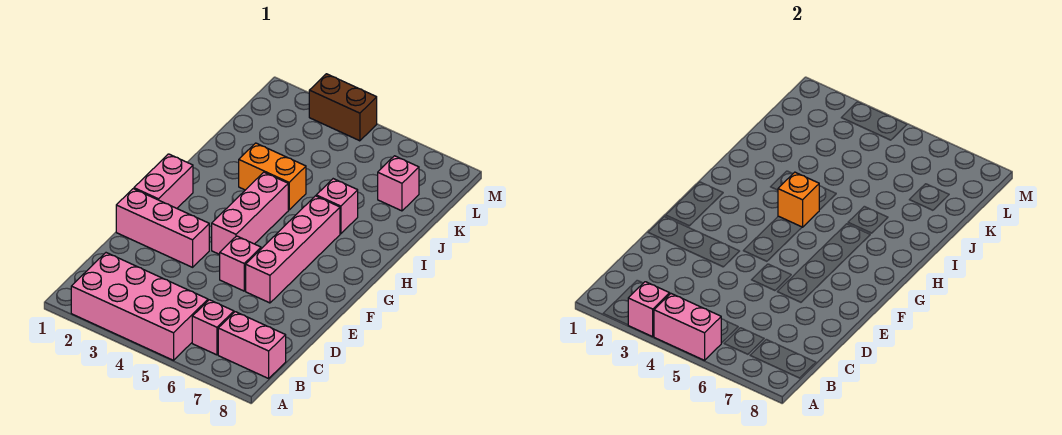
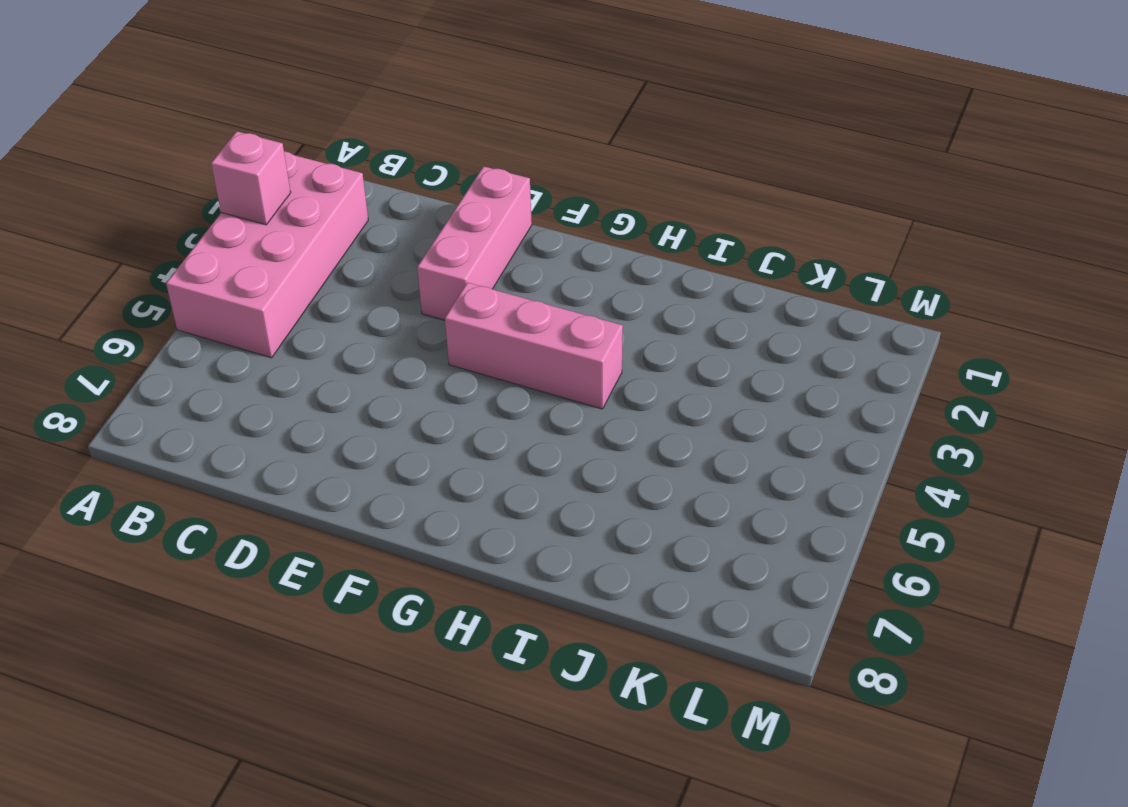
none -> pink brick B6 level 1
none -> pink brick B7:B8 level 1
none -> pink brick E5 level 1

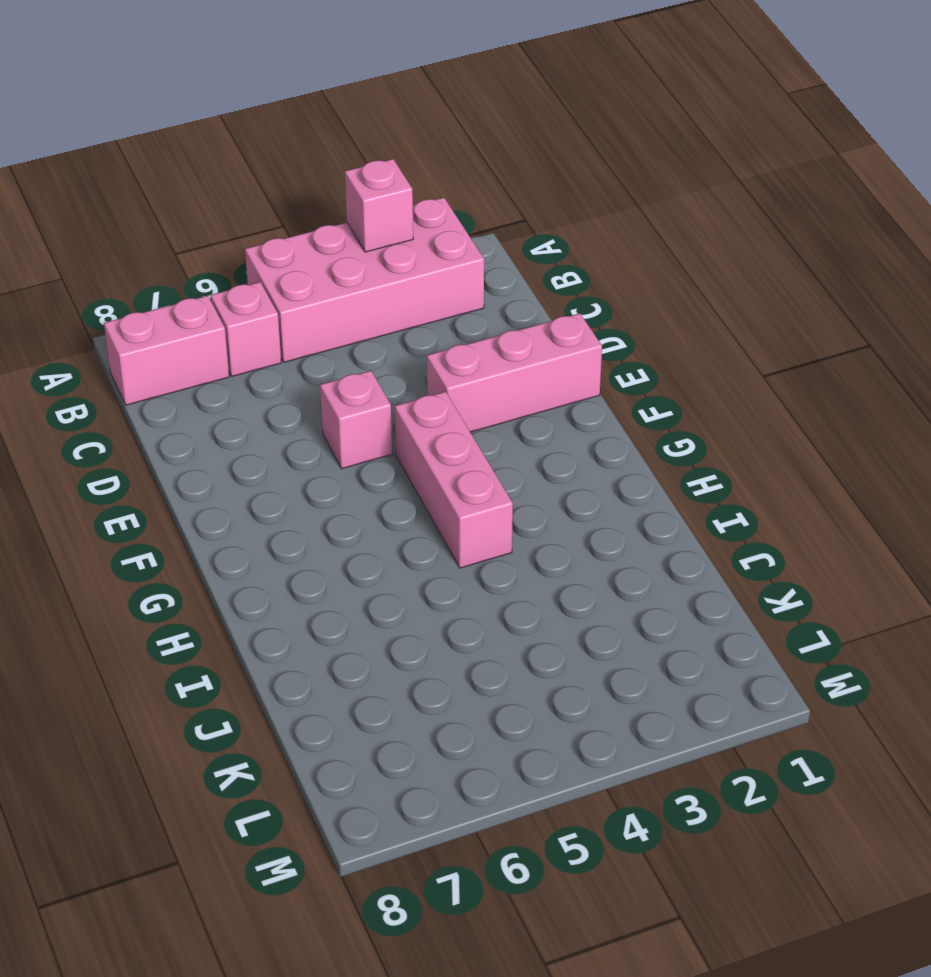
none -> pink brick E6:H6 level 1
none -> pink brick F1:G1 level 1
none -> orange brick I3:I4 level 1

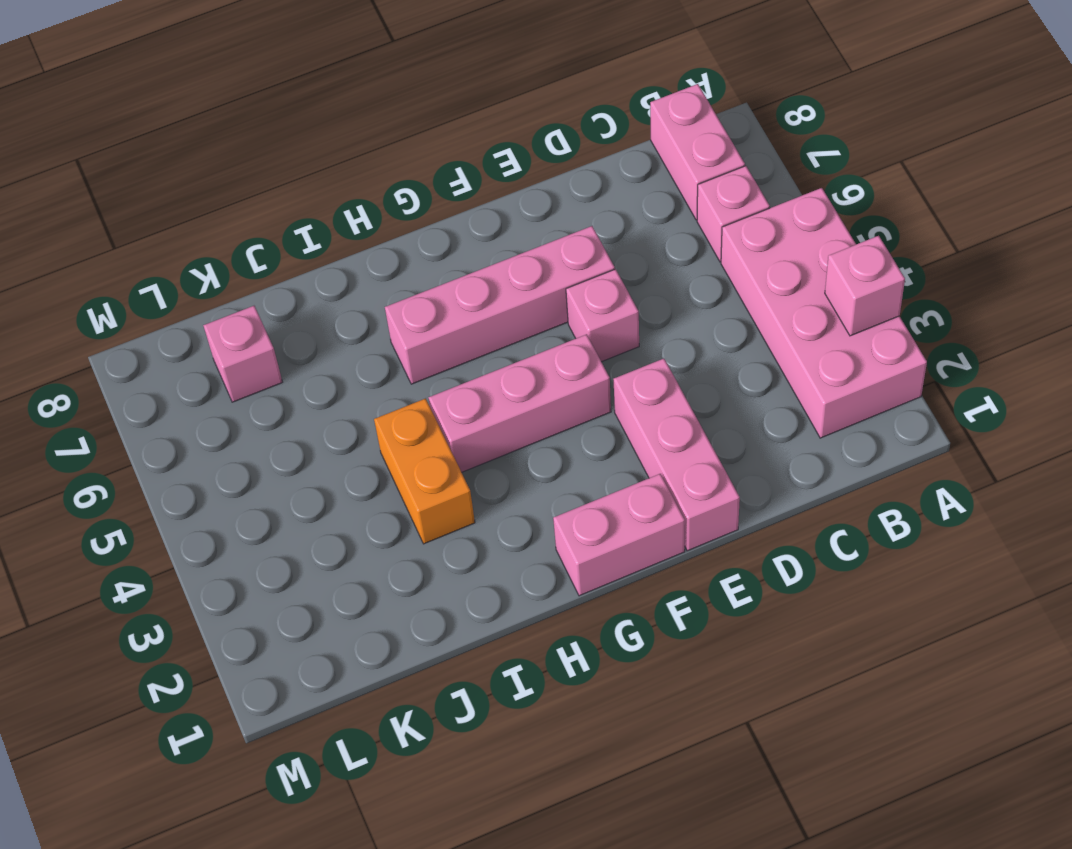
none -> pink brick I6 level 1
none -> brown brick M3:M4 level 1
none -> pink brick A4:A5 level 2

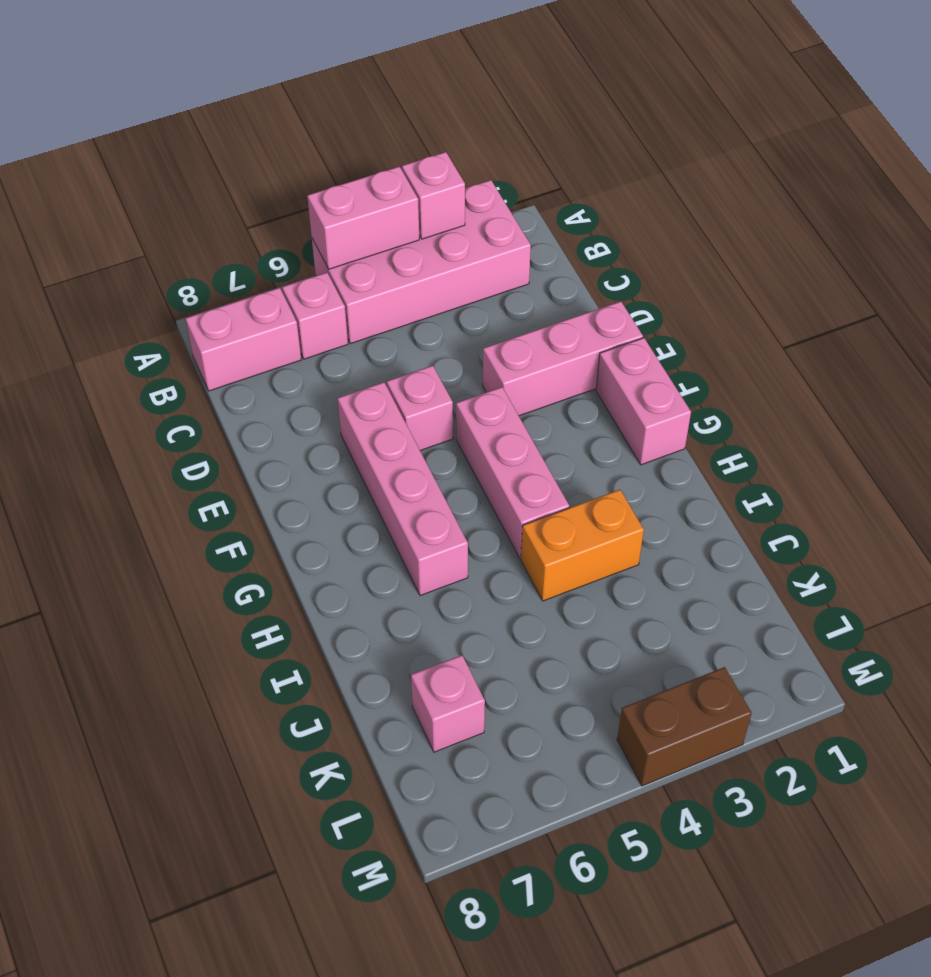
none -> pink brick I6 level 1
none -> orange brick H4 level 2

